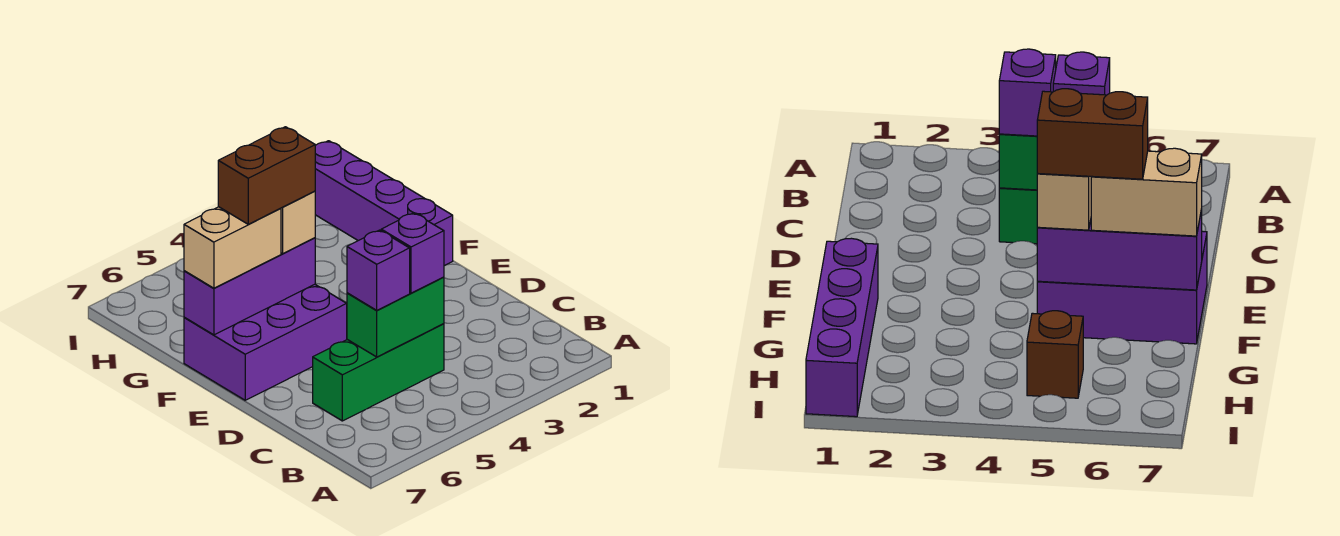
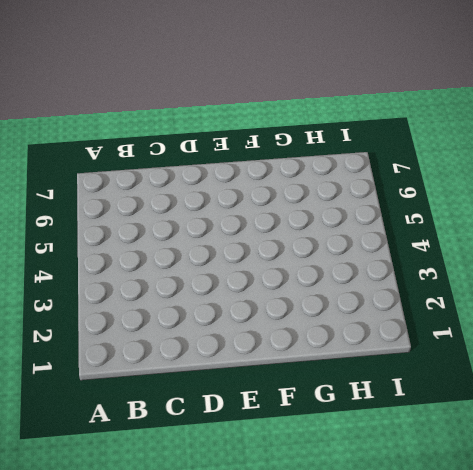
none -> green brick C4:C6 level 1
none -> purple brick E5:F7 level 1

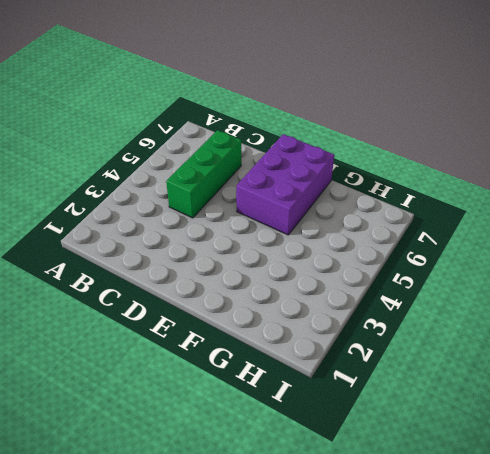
none -> purple brick F1:I1 level 1
none -> brown brick H5 level 1

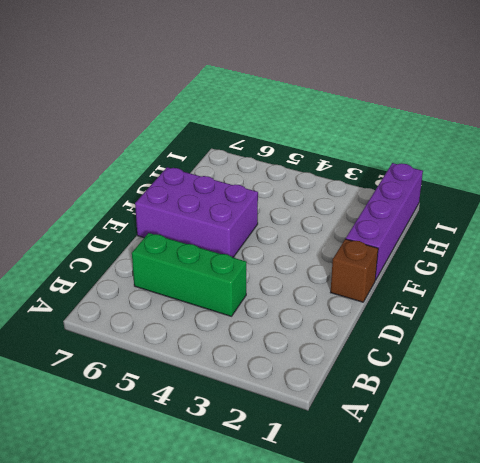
brown brick E1 level 1 -> brown brick H5 level 1
none -> green brick C4:C5 level 2
none -> purple brick F5:F7 level 2

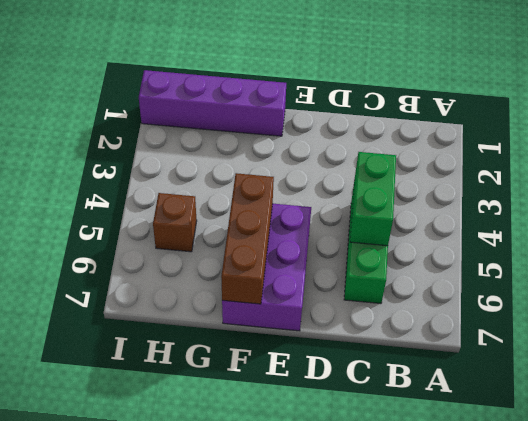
brown brick F5:F7 level 2 -> purple brick F5:F7 level 2
none -> purple brick C4 level 3
none -> purple brick C5 level 3

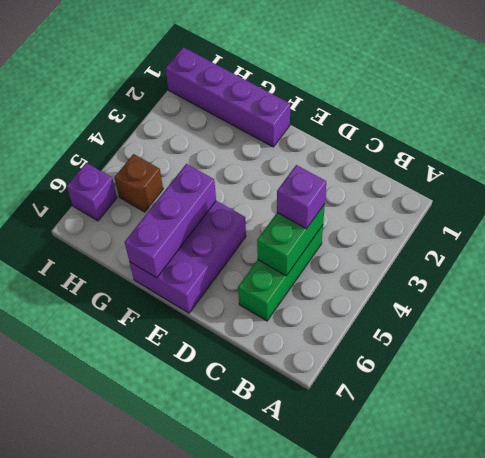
purple brick I6 level 1 -> purple brick C5 level 3
none -> tan brick F5 level 3
none -> tan brick F6:F7 level 3

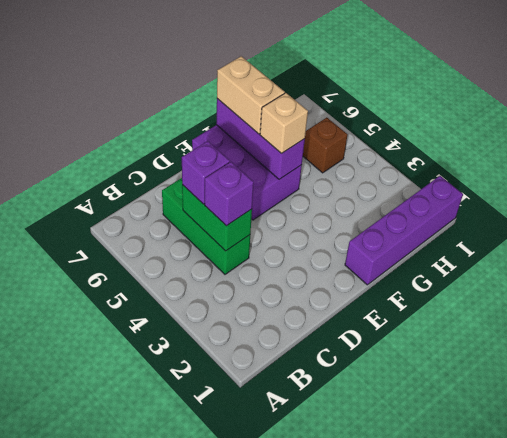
none -> brown brick F5:F6 level 4

